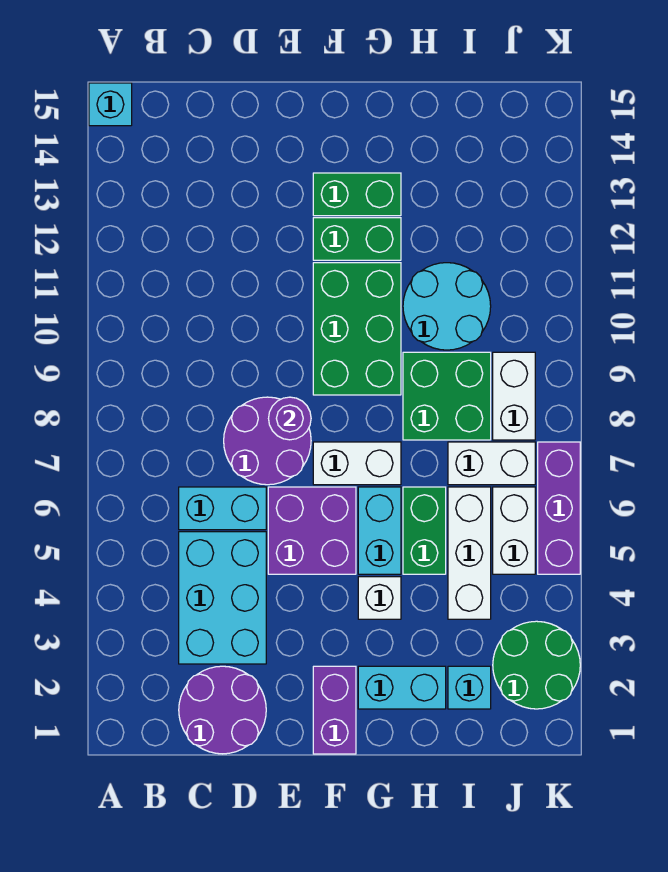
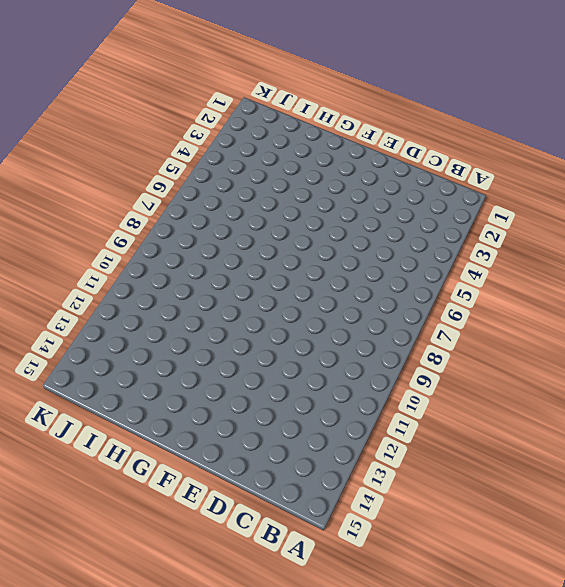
none -> cyan brick A15 level 1
none -> purple round brick C1:D2 level 1
none -> cyan brick C3:D5 level 1

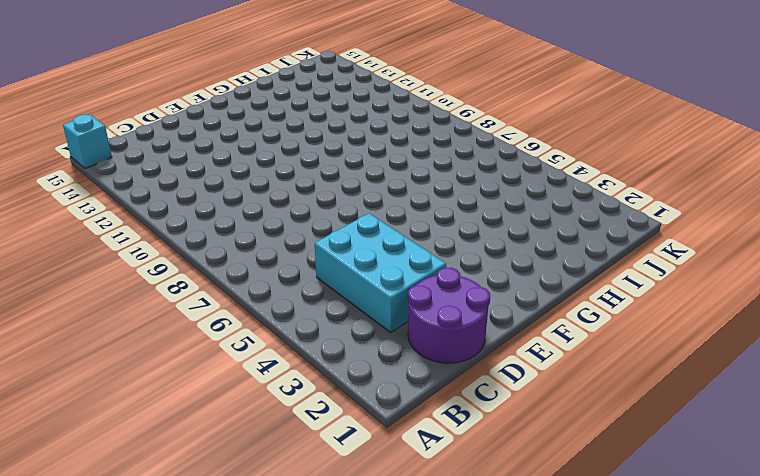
none -> cyan brick C6:D6 level 1
none -> purple round brick D7:E8 level 1
none -> purple brick E5:F6 level 1

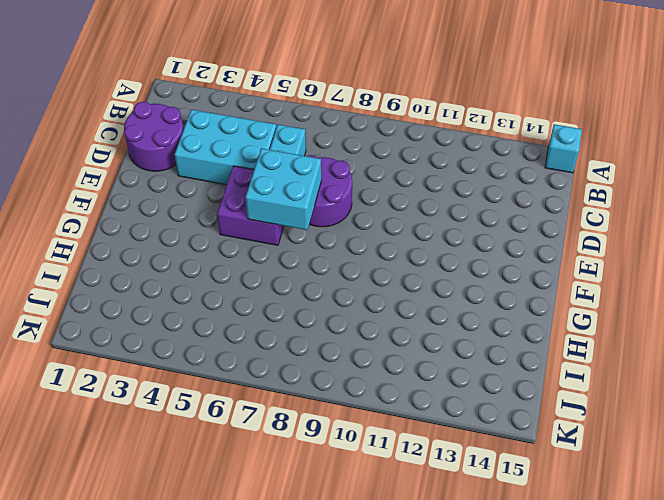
cyan brick E6:F7 level 2 -> none
none -> purple brick F1:F2 level 1
none -> white brick F7:G7 level 1
none -> green brick F9:G11 level 1

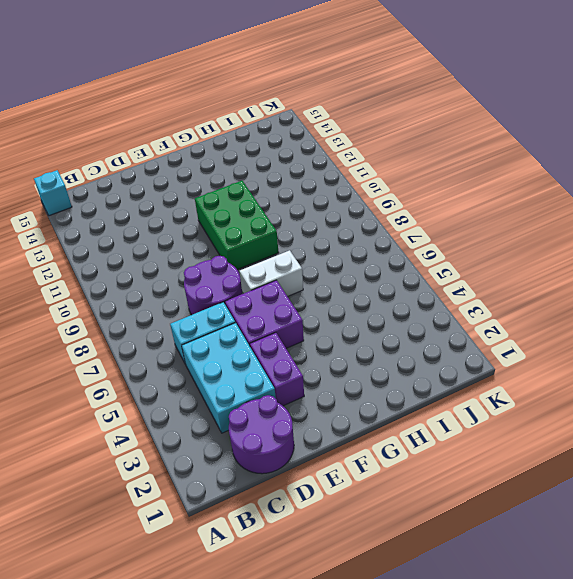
purple brick E3:E4 level 1 -> purple brick F1:F2 level 1
none -> green brick F12:G12 level 1
none -> green brick F13:G13 level 1
none -> cyan brick G2:H2 level 1

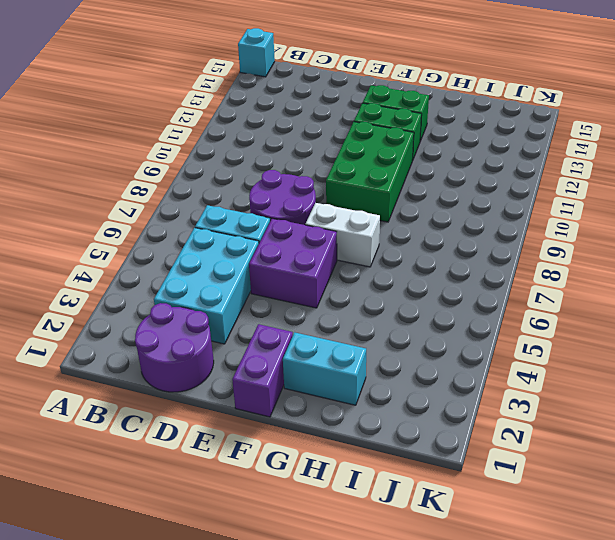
none -> white brick G4 level 1
none -> cyan brick G5:G6 level 1
none -> green brick H5:H6 level 1

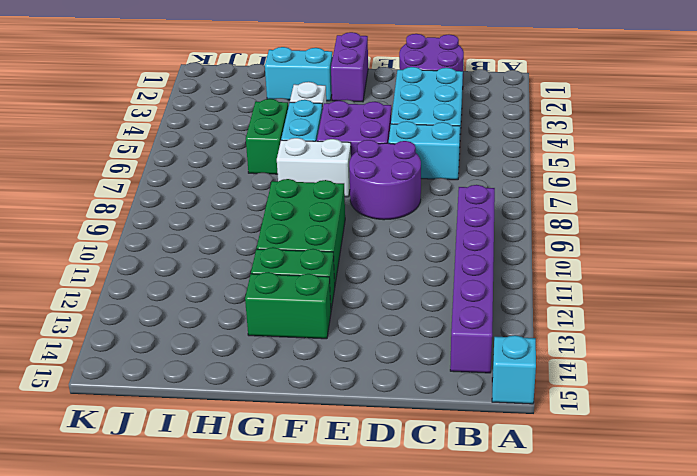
purple brick B9:B14 level 1 -> none
none -> green brick H8:I9 level 1
none -> cyan round brick H10:I11 level 1
none -> cyan brick I2 level 1

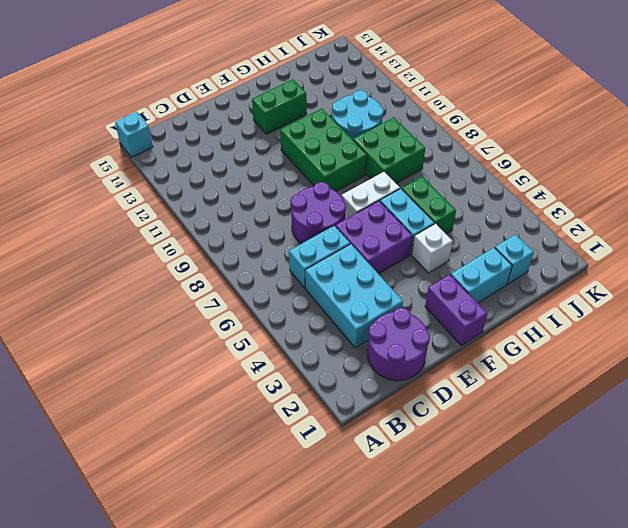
none -> green brick F12:G12 level 1
none -> white brick I4:I6 level 1
none -> white brick I7:J7 level 1

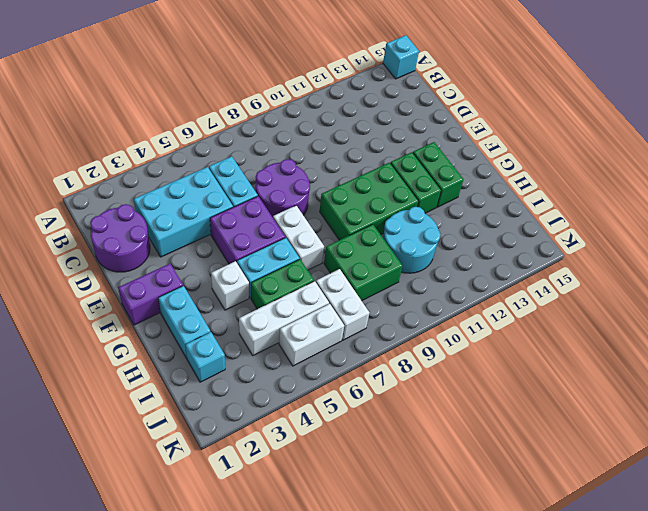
none -> green round brick J2:K3 level 1
none -> white brick J8:J9 level 1
none -> purple brick K5:K7 level 1

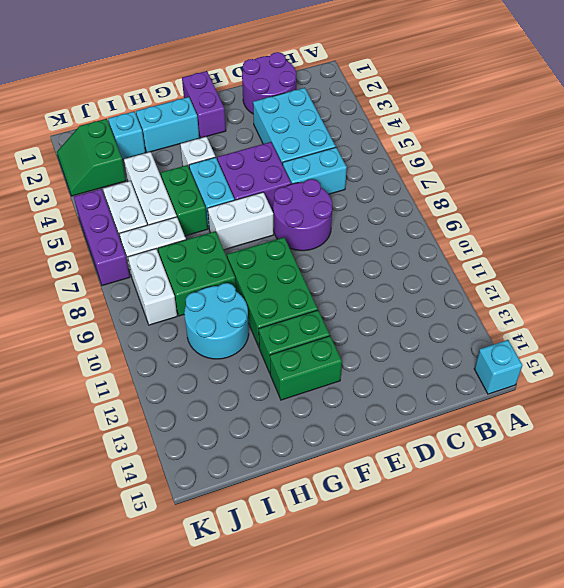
green slope J2:K3 level 1 top J -> green round brick J2:K3 level 1
none -> purple round brick E8 level 2

